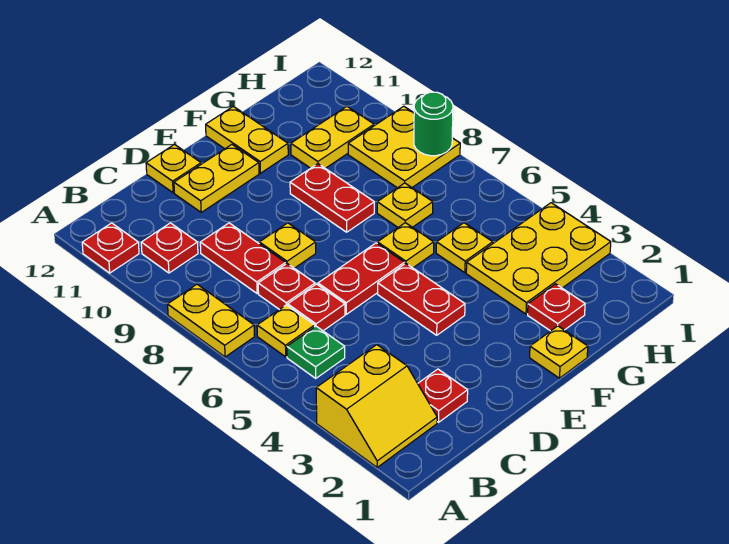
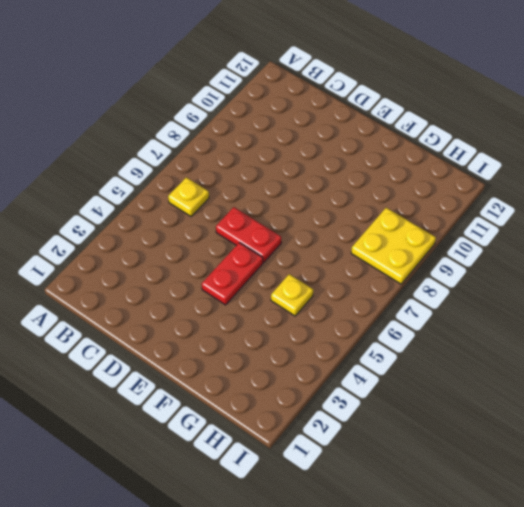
none -> yellow slope A2:B3 level 1 top 3
none -> yellow plate A7:A8 level 1
none -> red plate A11 level 1

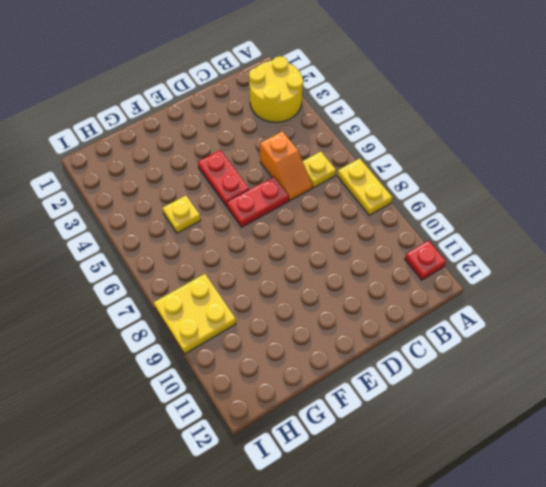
yellow round brick A2:B3 level 1 -> yellow slope A2:B3 level 1 top 3
orange slope C5:C6 level 1 top 5 -> red plate C6 level 1
none -> green plate B5 level 1
none -> red plate B10 level 1
none -> red plate C2 level 1

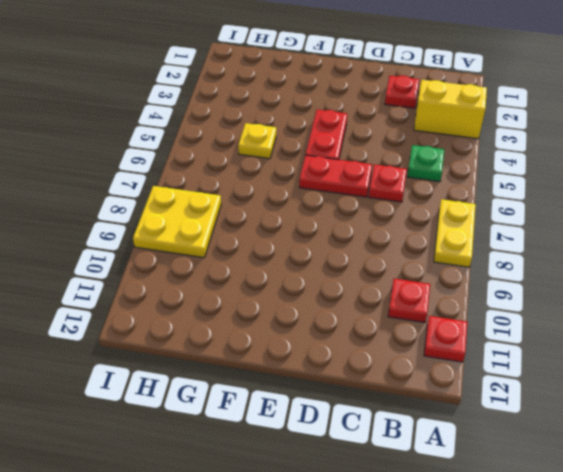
none -> yellow plate B6 level 1
none -> red plate C7 level 1
none -> red plate C8:C9 level 1

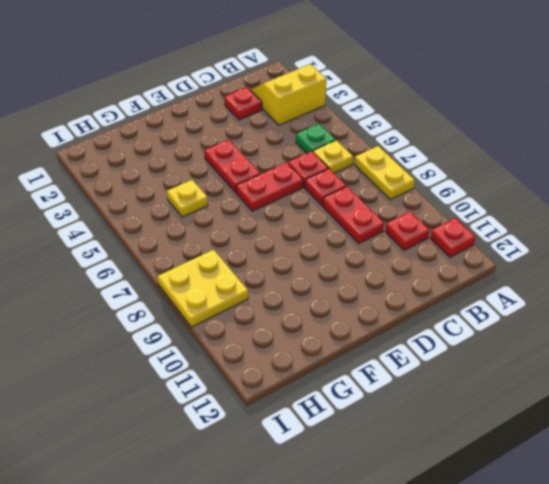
none -> yellow plate D8 level 1
none -> yellow plate D11:E11 level 1
none -> yellow plate D12 level 1

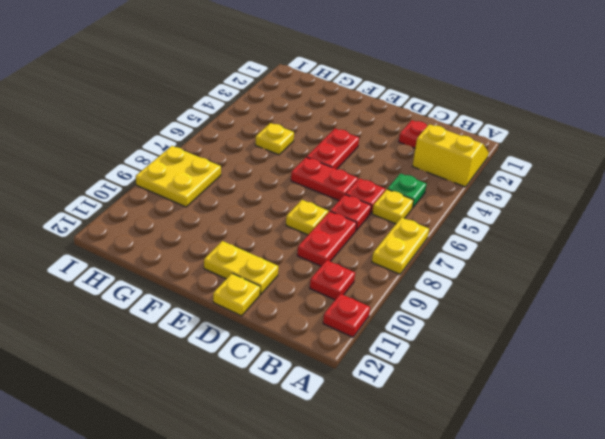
none -> yellow plate F1 level 1
none -> yellow plate F6 level 1
none -> red plate F8:F9 level 1

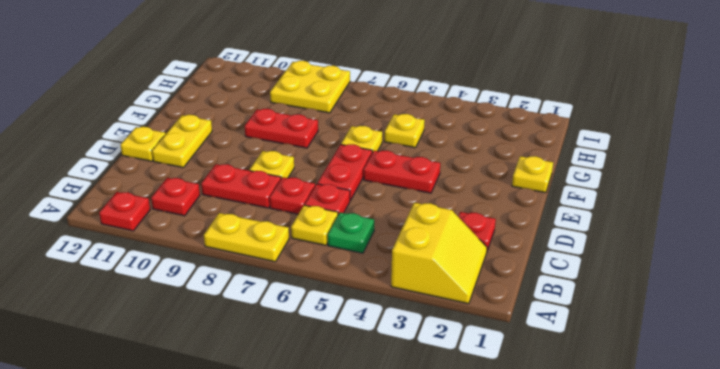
none -> yellow plate F11:F12 level 1
none -> red plate G2 level 1
none -> yellow plate G3:I4 level 1

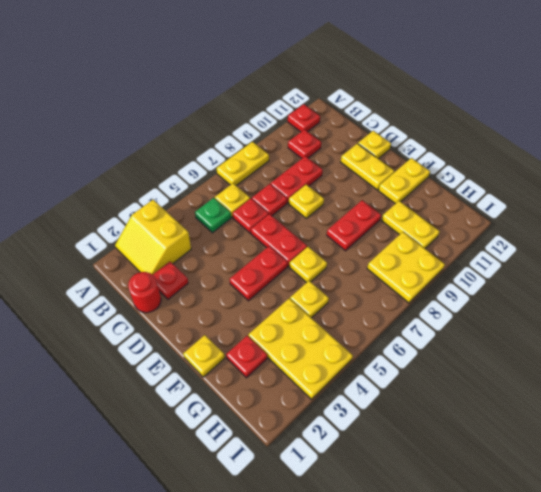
red round brick C1 level 1 -> none
none -> yellow plate G7 level 1
none -> green round brick I8 level 2

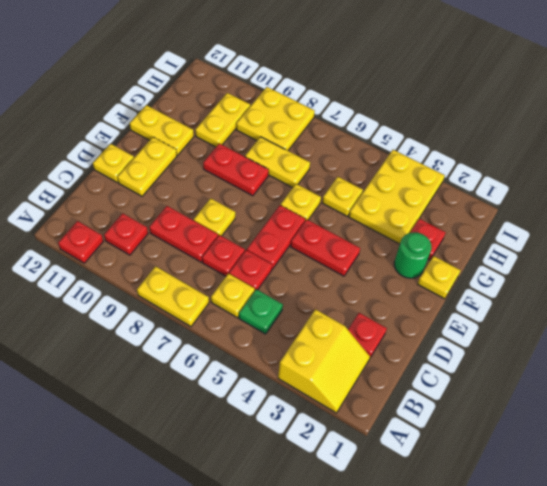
green round brick F2 level 1 -> green round brick I8 level 2
yellow plate G7:G8 level 1 -> yellow plate G7 level 1

